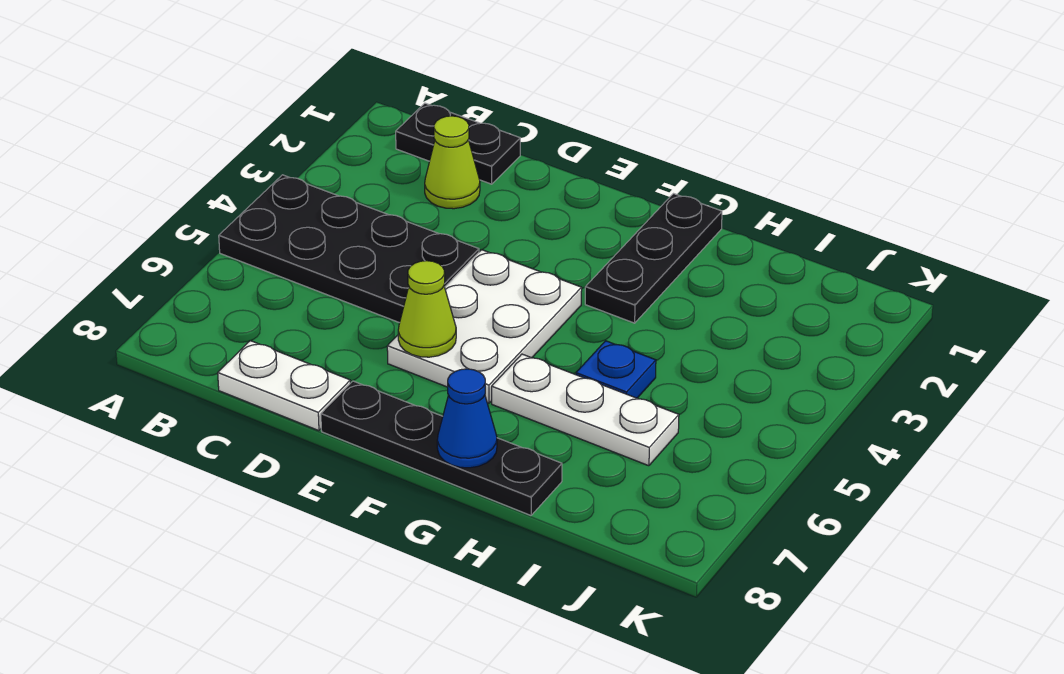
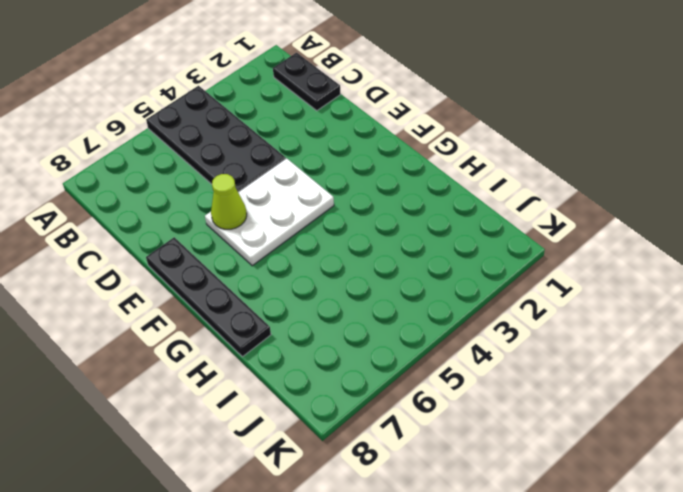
none -> lime cone C2 level 1
none -> white plate C8:D8 level 1

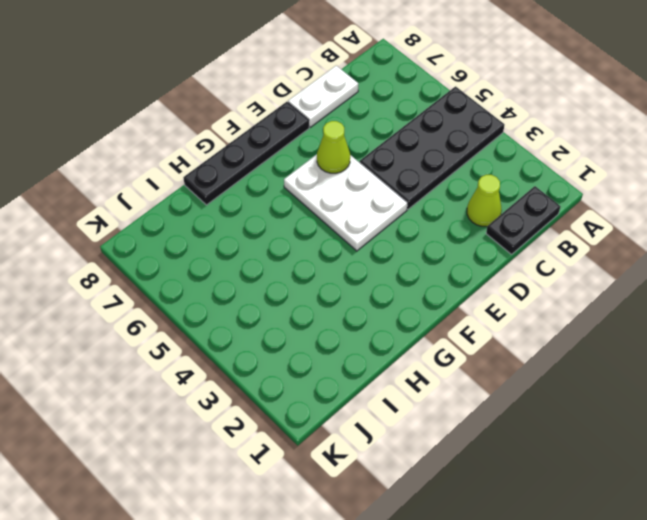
none -> black plate G1:G3 level 1
none -> white plate G6:I6 level 1

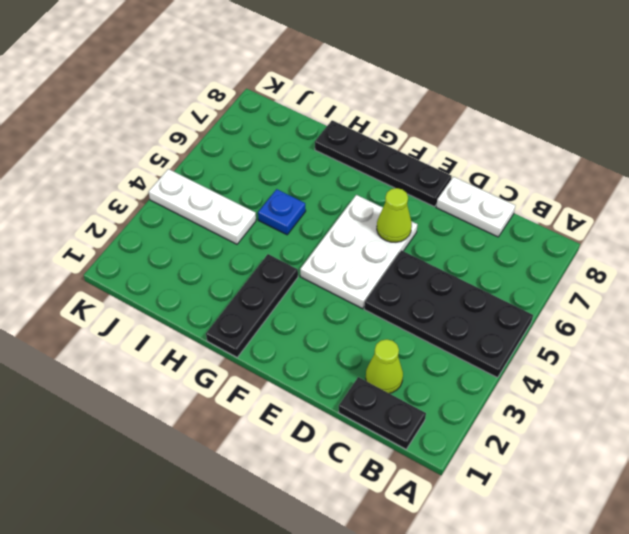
white plate I4:K4 level 1 -> white plate G6:I6 level 1
none -> blue cone G8 level 2

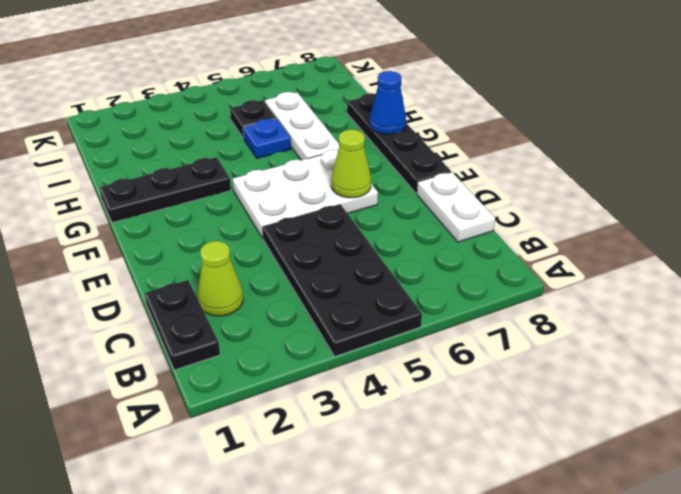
black plate I5 level 1 -> none

